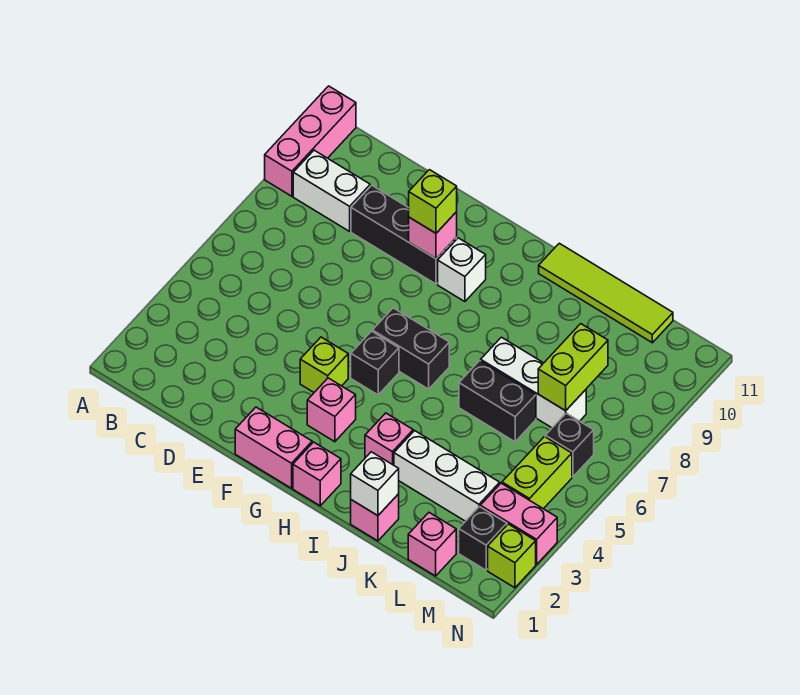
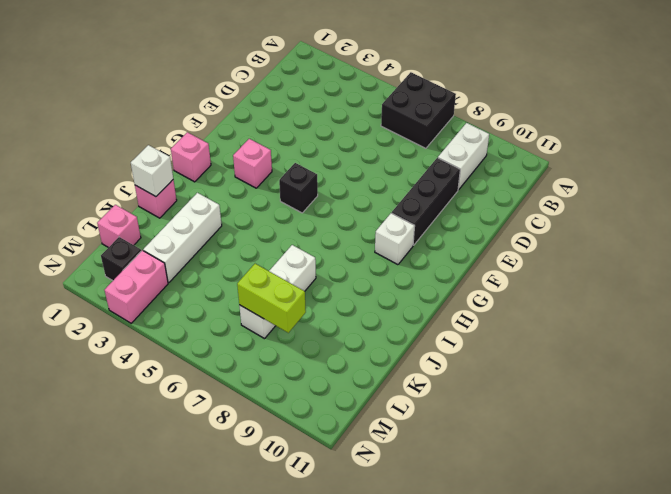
black brick A6:B7 level 1 -> none
none -> pink brick A9:A11 level 1
none -> pink brick F1:G1 level 1
none -> lime brick F4 level 1

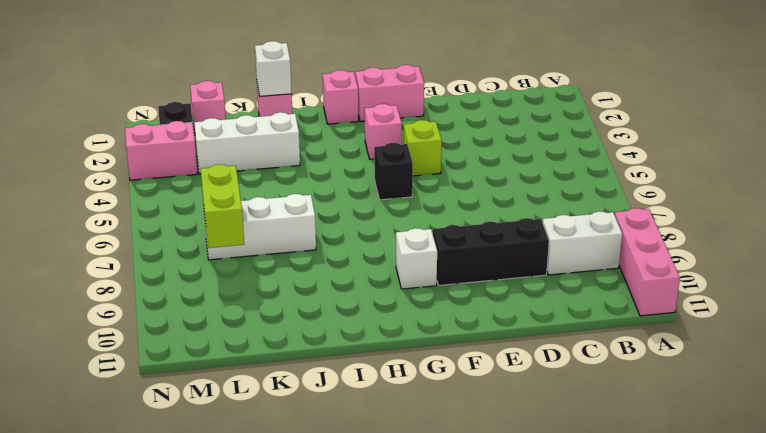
none -> black brick G6:H6 level 1
none -> pink brick I3 level 1
none -> lime tile I11:L11 level 1

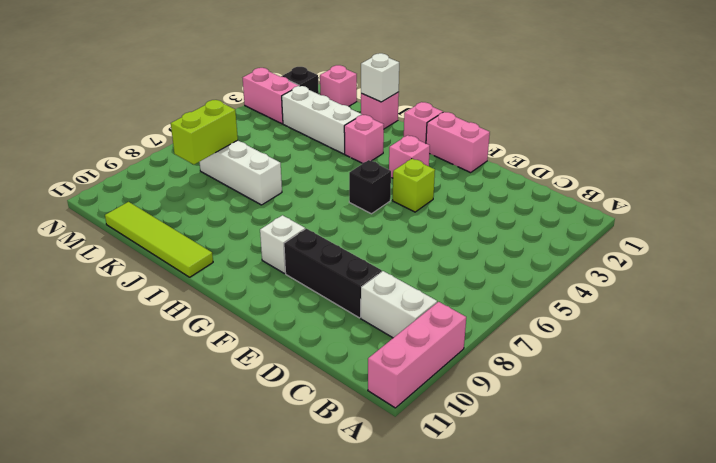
none -> black brick G6:H6 level 1
none -> black brick J6:K6 level 1
none -> lime brick M4:M5 level 1

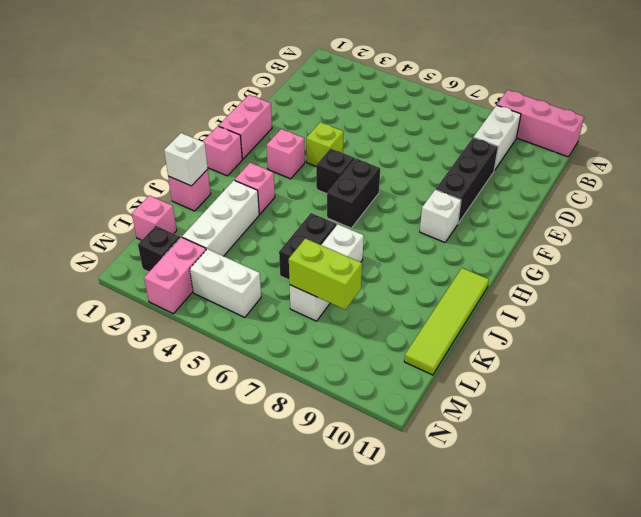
white brick M4:M5 level 1 -> lime brick M4:M5 level 1
none -> black brick M6 level 1
none -> lime brick N2 level 1
none -> pink brick F9 level 2

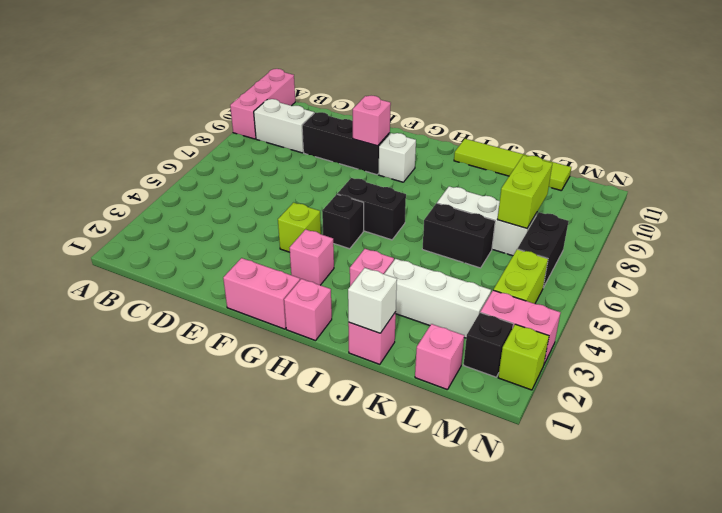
black brick M6:M7 level 1 -> black brick M6 level 1
none -> lime brick F9 level 3

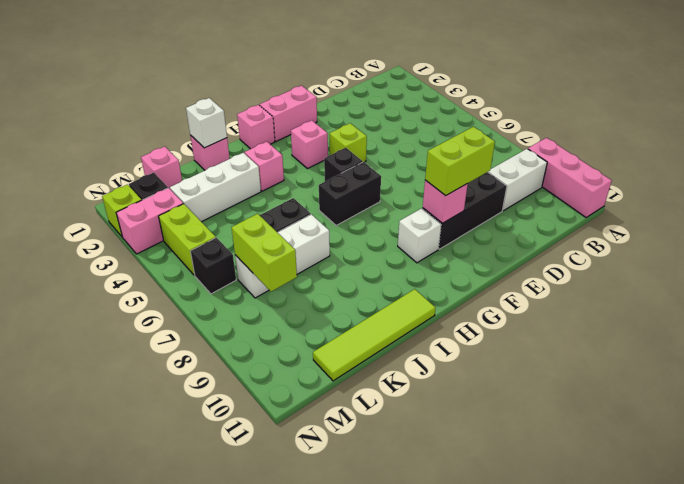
lime brick E9:F9 level 3 -> lime brick F9 level 3

